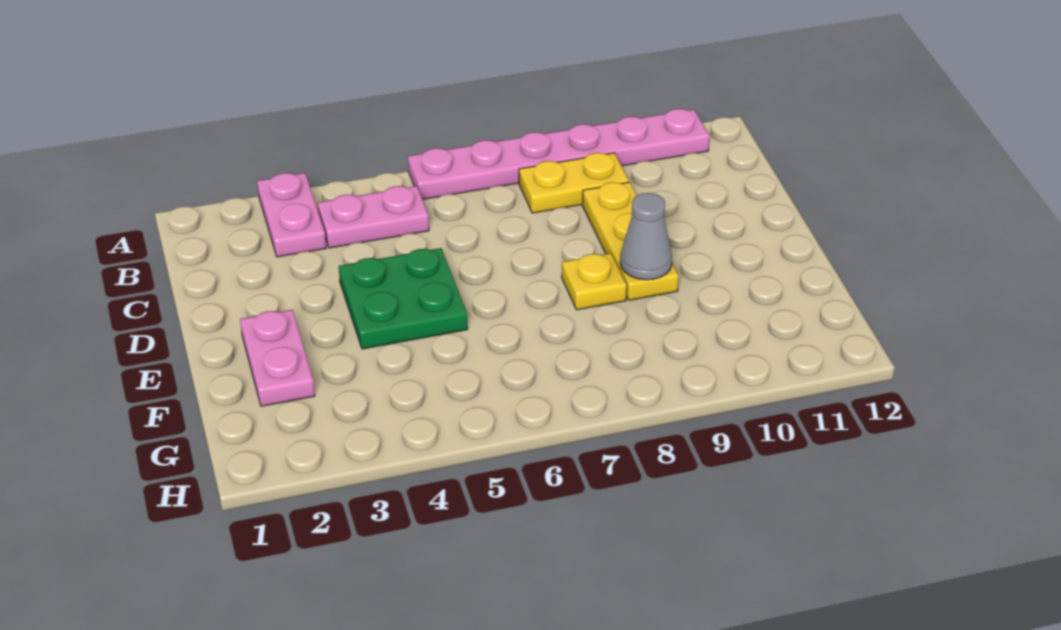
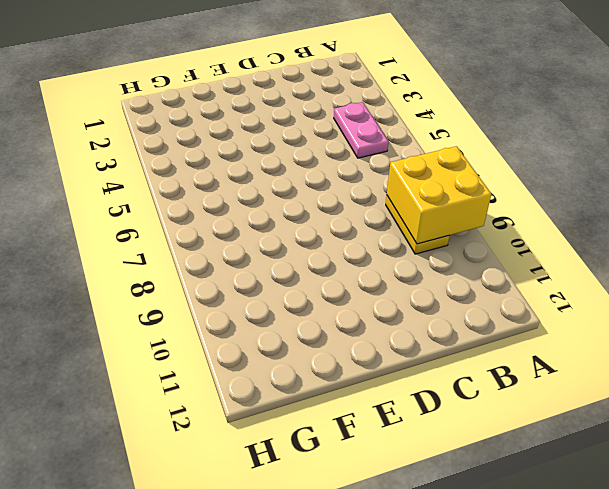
yellow brick A8:B9 level 2 -> none
none -> pink plate A3:B3 level 1
none -> pink plate A6:A11 level 1

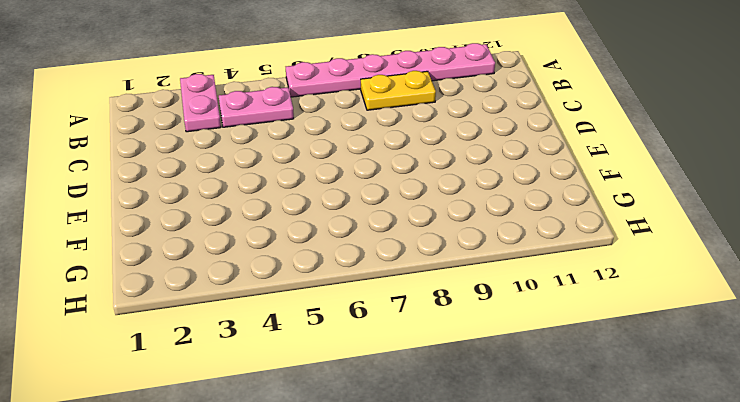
none -> yellow plate C9:E9 level 1
none -> green plate D4:E5 level 1

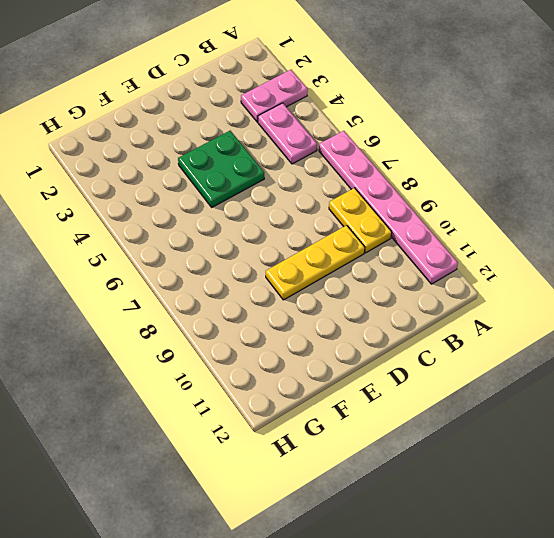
none -> pink plate E2:F2 level 1
none -> yellow plate E8 level 1

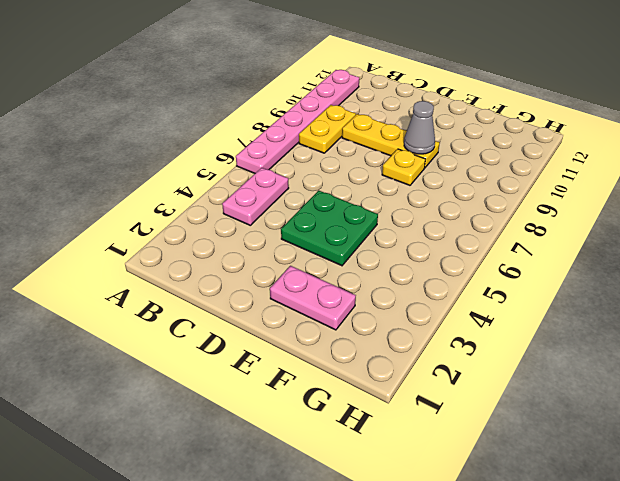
none -> pink plate A3:B3 level 1

